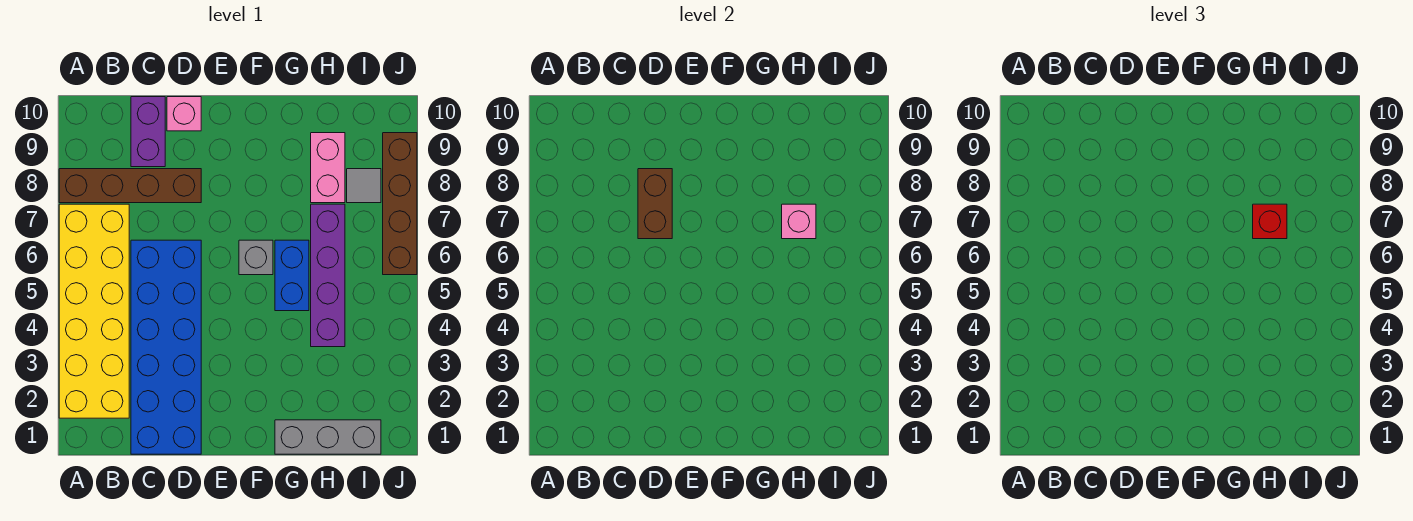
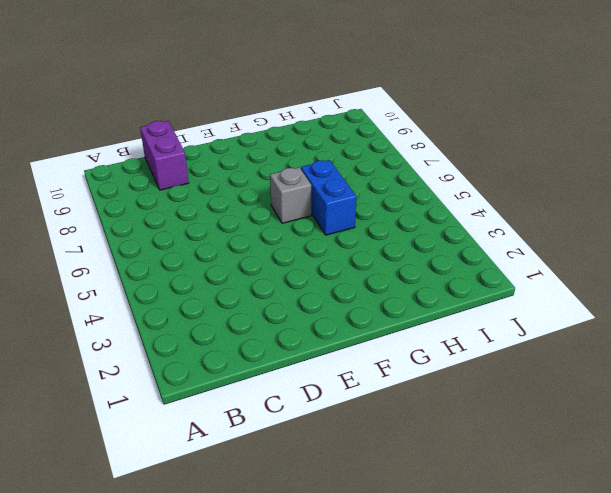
none -> yellow brick A2:B7 level 1
none -> brown brick A8:D8 level 1
none -> blue brick C1:D6 level 1

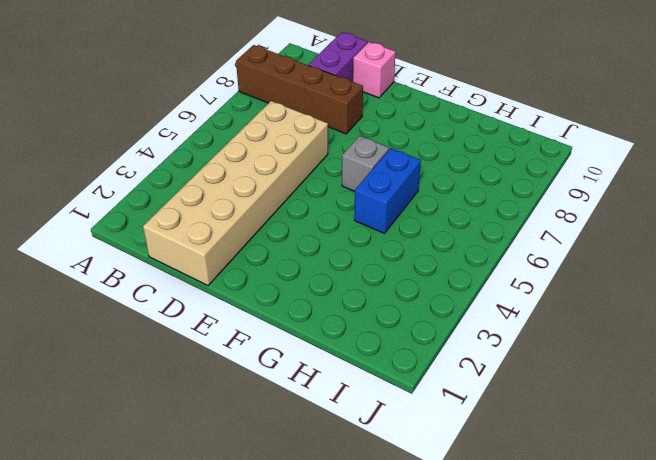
tan brick C1:D6 level 1 -> blue brick C1:D6 level 1
none -> yellow brick A2:B7 level 1
none -> grey brick G1:I1 level 1
none -> purple brick H4:H7 level 1

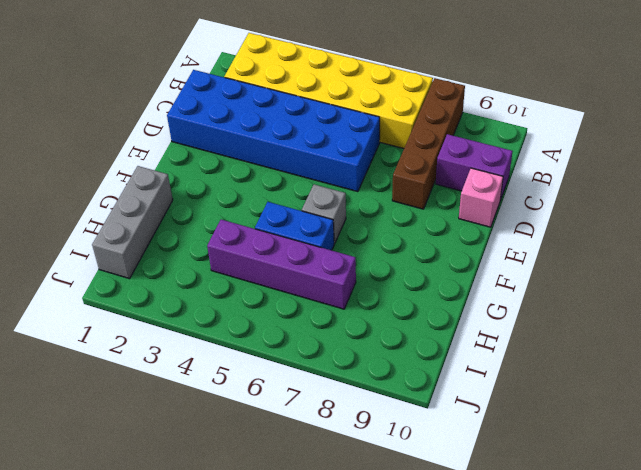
none -> pink brick H8:H9 level 1
none -> grey tile I8 level 1
none -> brown brick J6:J9 level 1

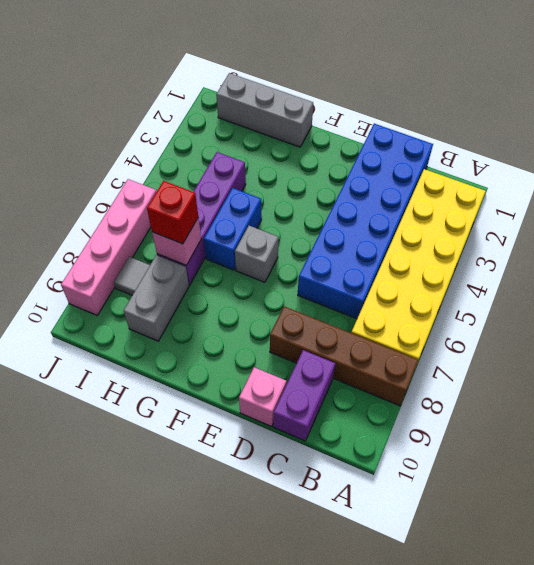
grey brick H8:H9 level 1 -> pink brick H8:H9 level 1
pink brick J6:J9 level 1 -> brown brick J6:J9 level 1
none -> brown brick D7:D8 level 2

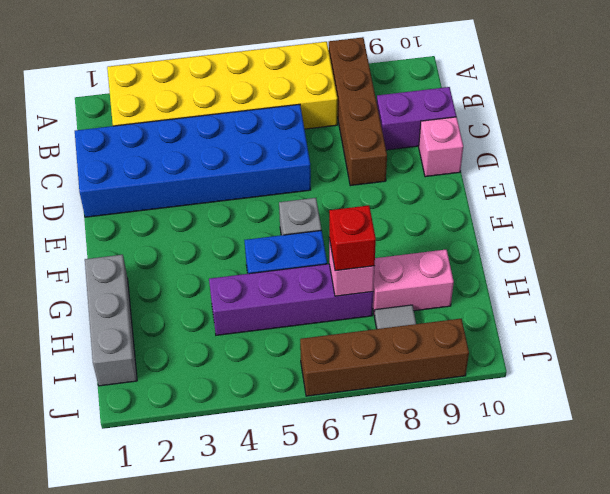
none -> brown brick D7:D8 level 2

